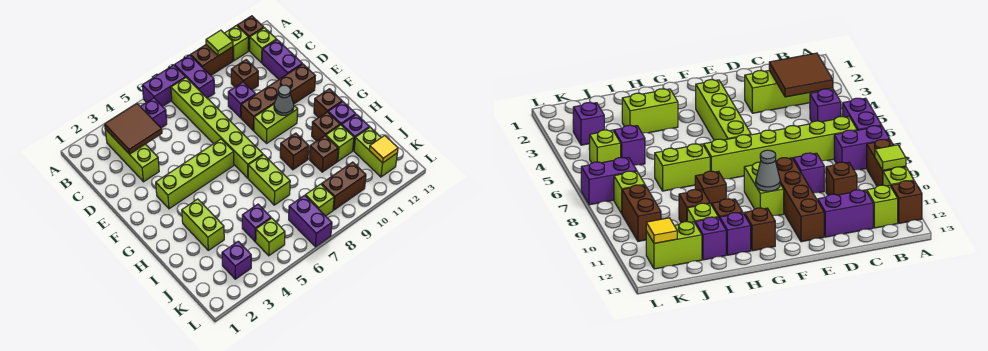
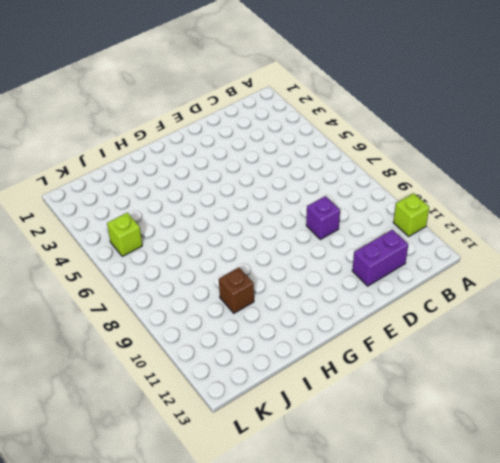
none -> purple brick A6:A7 level 1
none -> purple brick A8:B8 level 1
none -> brown brick A9:A10 level 1
none -> brown brick A12 level 1

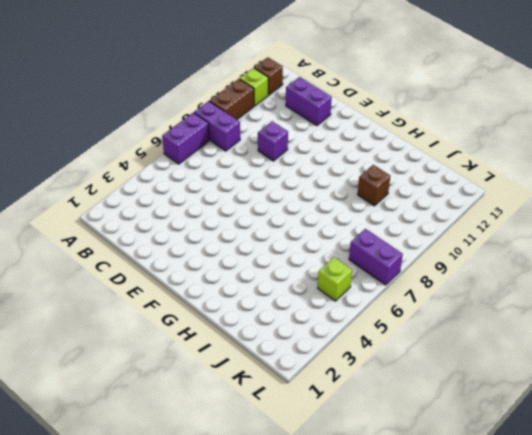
none -> lime brick B3:D3 level 1
none -> purple brick B5 level 1
none -> lime brick B7:G7 level 1
none -> lime brick B12 level 1

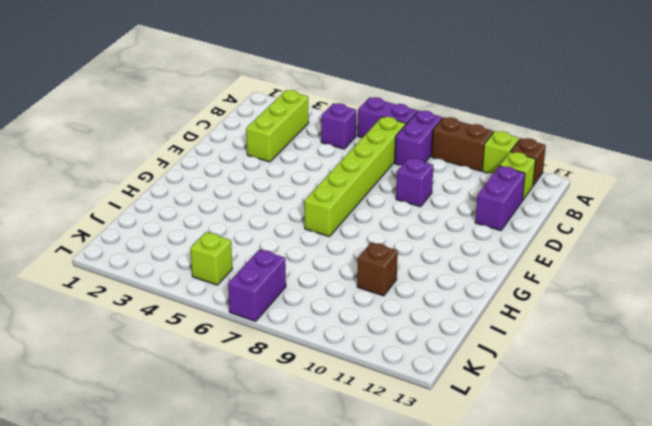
none -> brown brick C10 level 1
none -> brown brick E9:E12 level 1
none -> lime brick F3:F6 level 1
none -> lime brick F9:F10 level 1

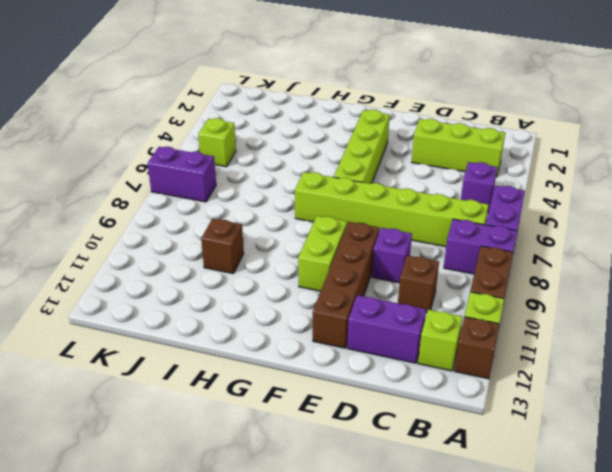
none -> brown brick G12 level 1
none -> lime brick H3:I3 level 1
none -> lime brick H7:I7 level 1
none -> brown brick H9 level 1

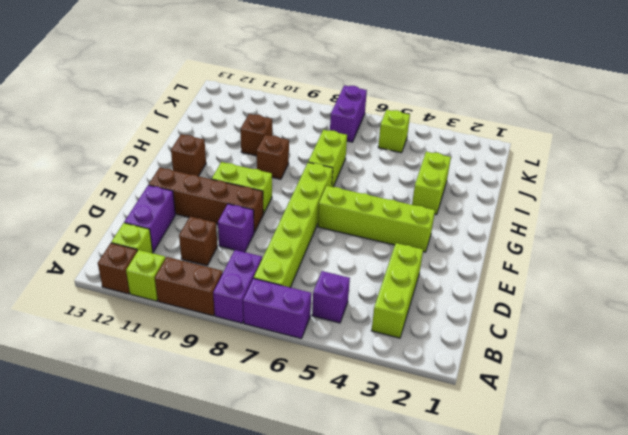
none -> brown brick H11 level 1
none -> purple brick H12 level 1
none -> lime brick I11 level 1
none -> purple brick I12 level 1

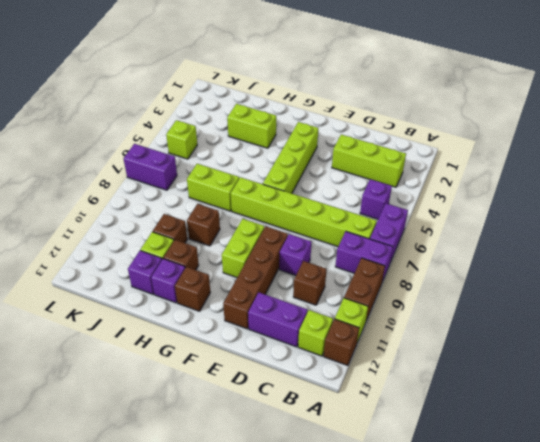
none -> purple brick J5 level 1
none -> lime brick J12:K12 level 1
none -> purple brick K3 level 1
none -> lime brick K8 level 1

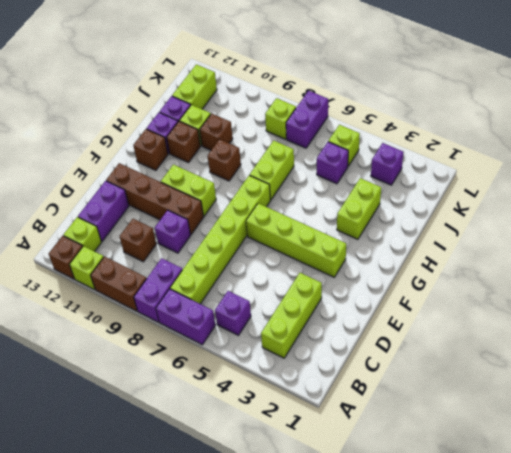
none -> brown brick K9:K10 level 1
none -> lime tile A10 level 2
none -> brown tile B3:C4 level 2
none -> grey cone F10 level 2

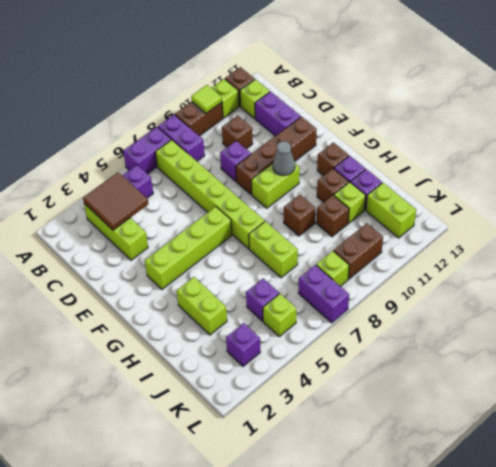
none -> yellow tile K12 level 2

